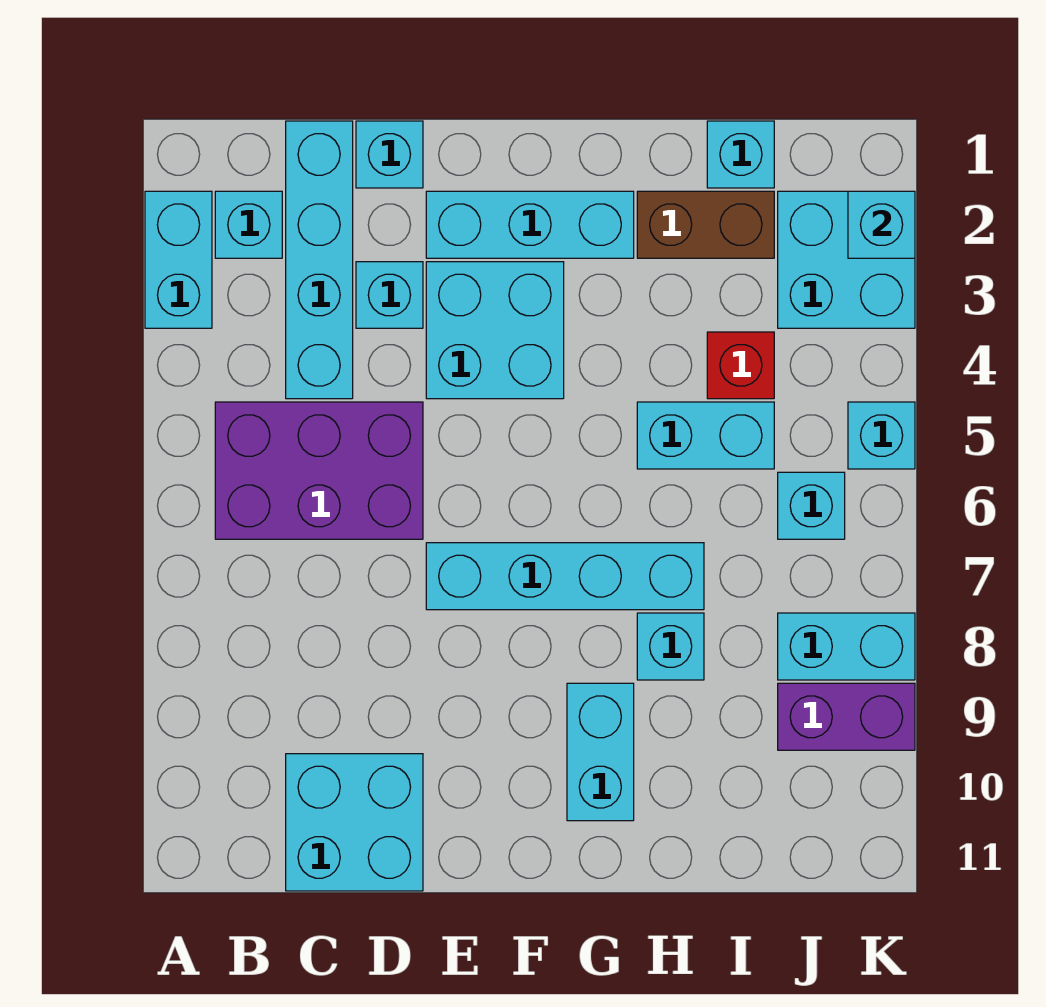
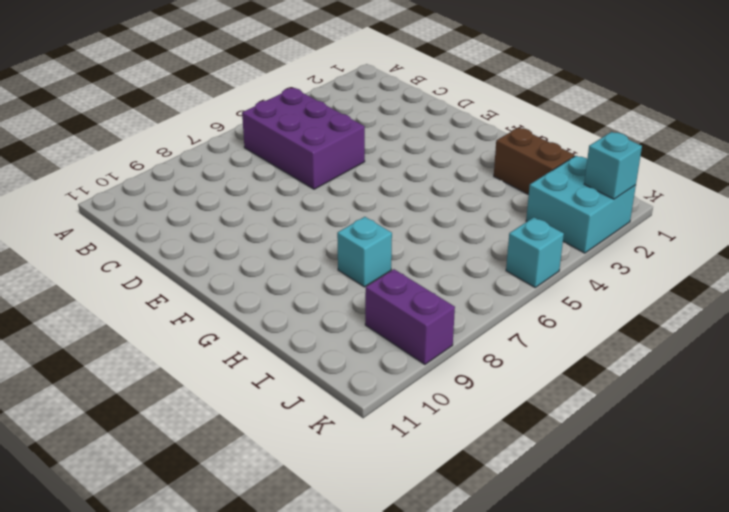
none -> cyan brick A2:A3 level 1
none -> cyan brick B2 level 1
none -> cyan brick C1:C4 level 1

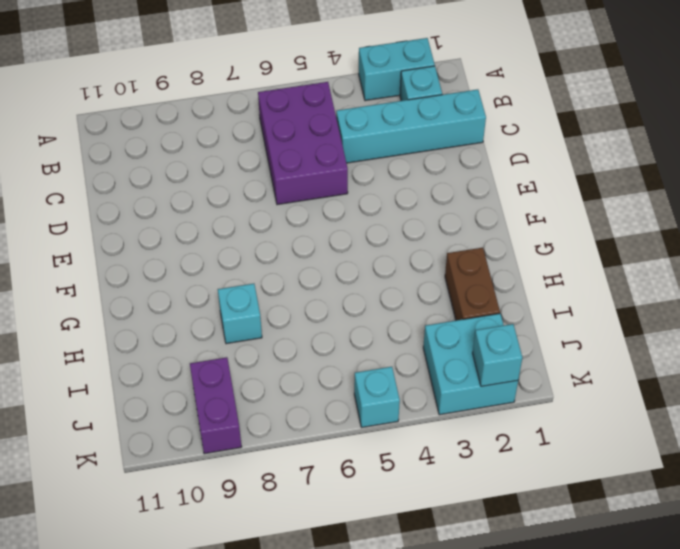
none -> cyan brick C10:D11 level 1
none -> cyan brick D1 level 1
none -> cyan brick D3 level 1

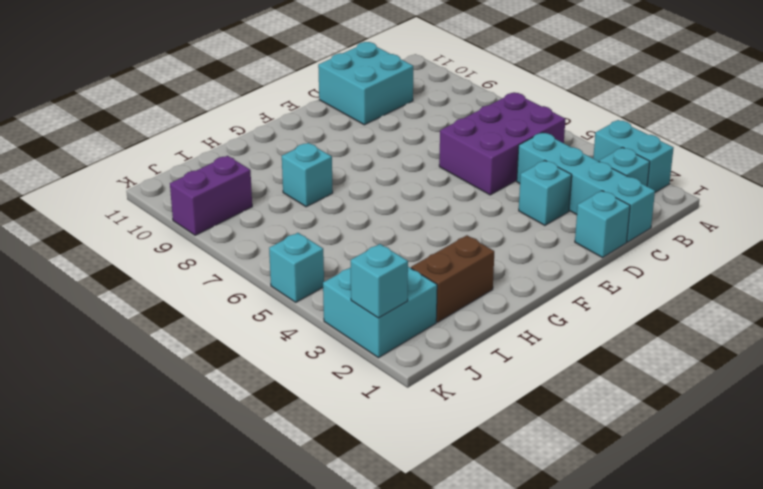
none -> cyan brick E2:G2 level 1
none -> cyan brick E3:F4 level 1
none -> cyan brick E7:H7 level 1

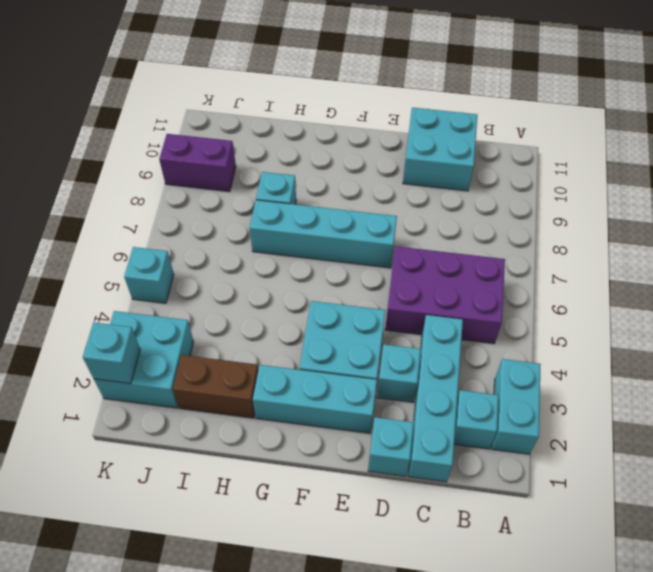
none -> cyan brick G9:G10 level 1
none -> cyan brick H5:I5 level 1
none -> cyan brick I1 level 1

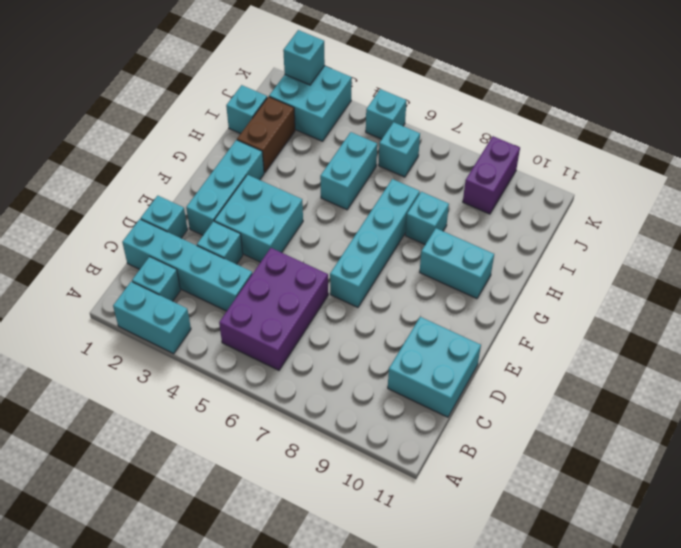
none -> red brick I4 level 1
none -> cyan brick J8:K8 level 1

